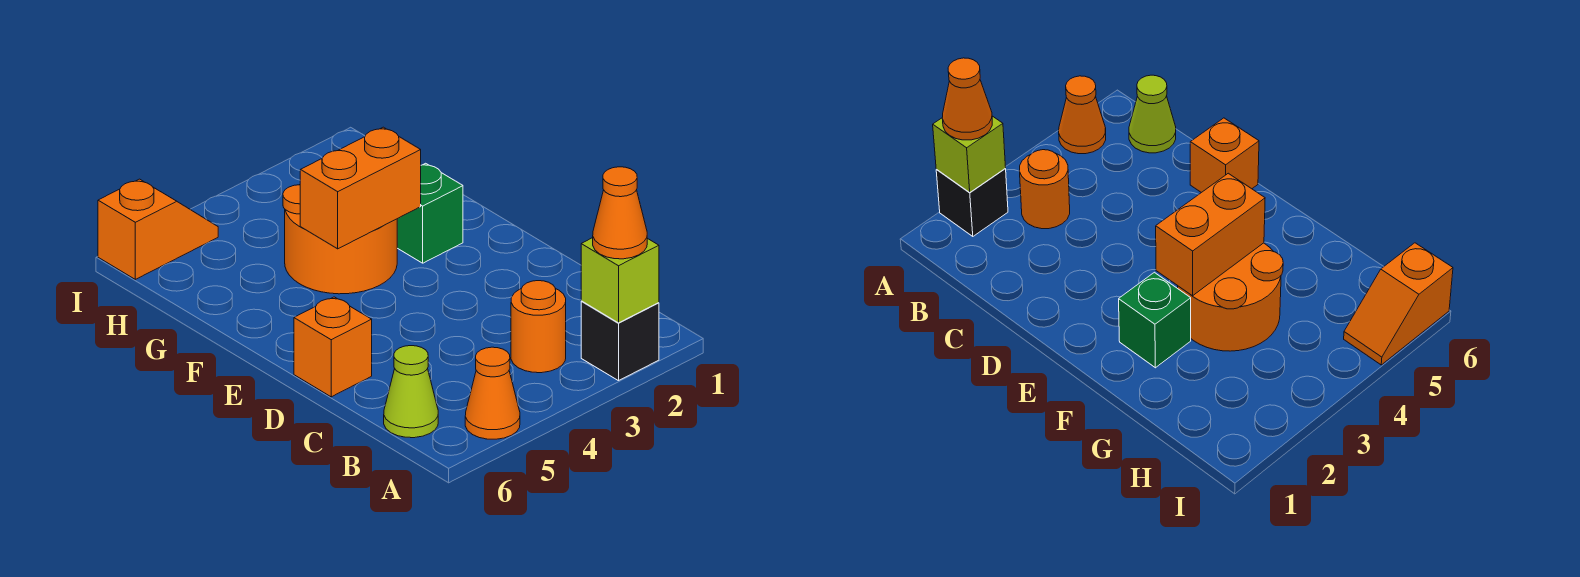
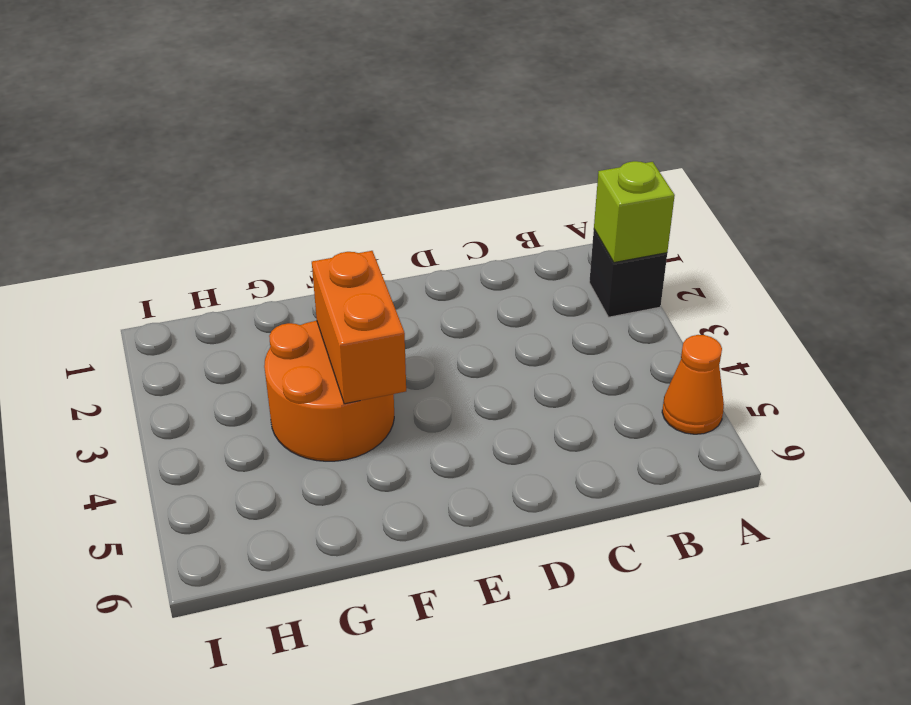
none -> orange round brick B3 level 1
none -> lime cone B6 level 1

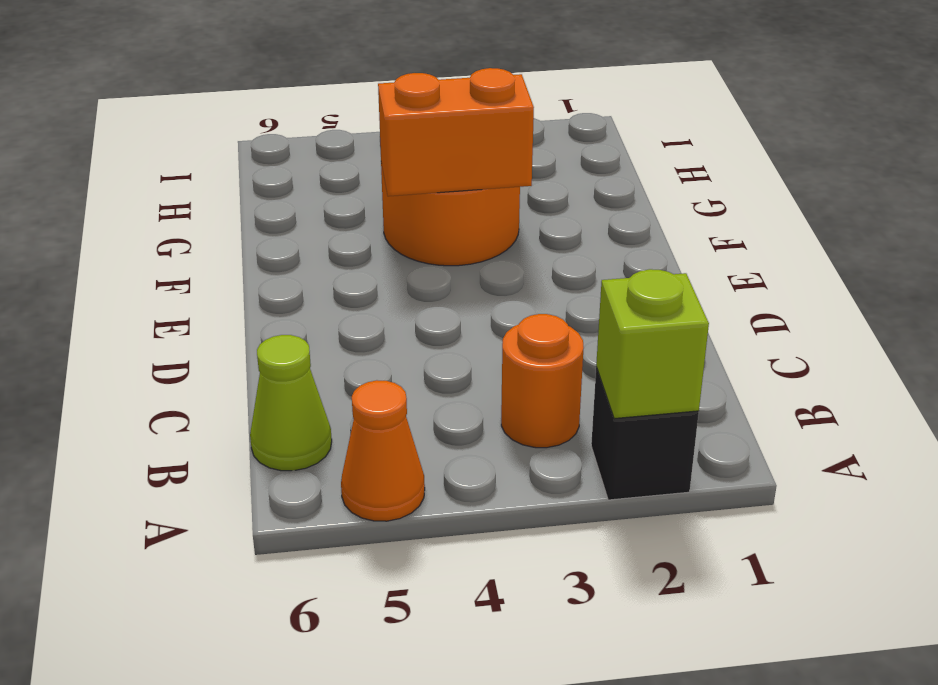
none -> orange brick D6 level 1
none -> green brick F2 level 1

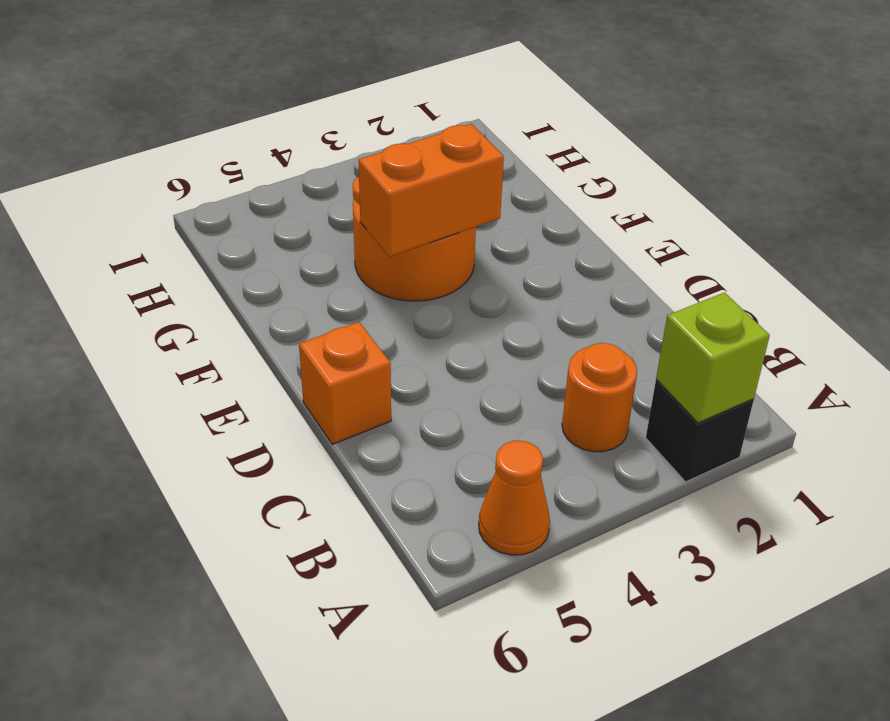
none -> lime cone B6 level 1
none -> green brick F2 level 1

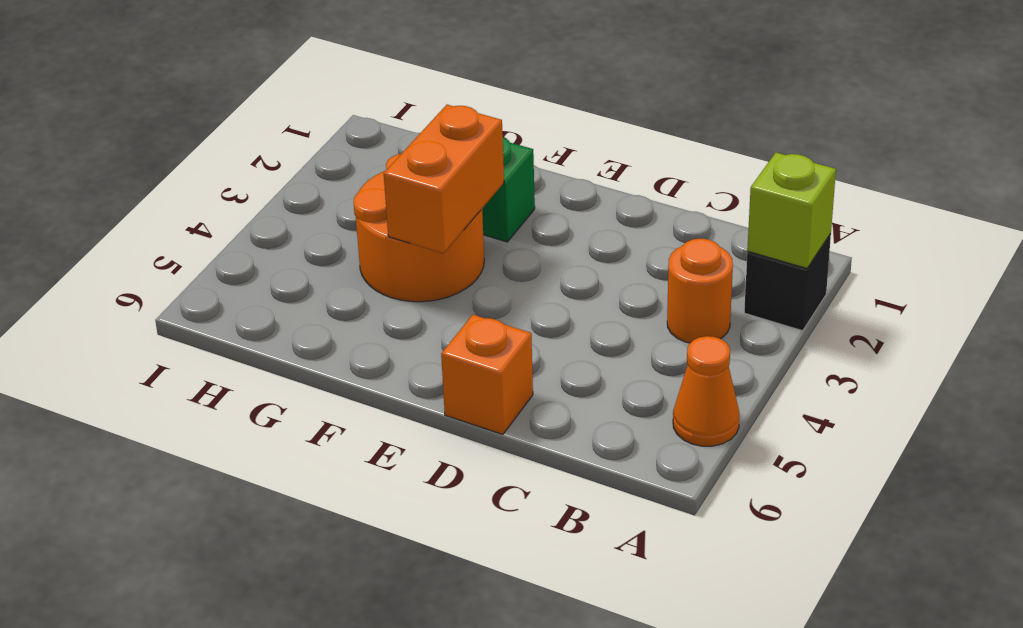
none -> lime cone B6 level 1
none -> orange slope I5:I6 level 1 top 6

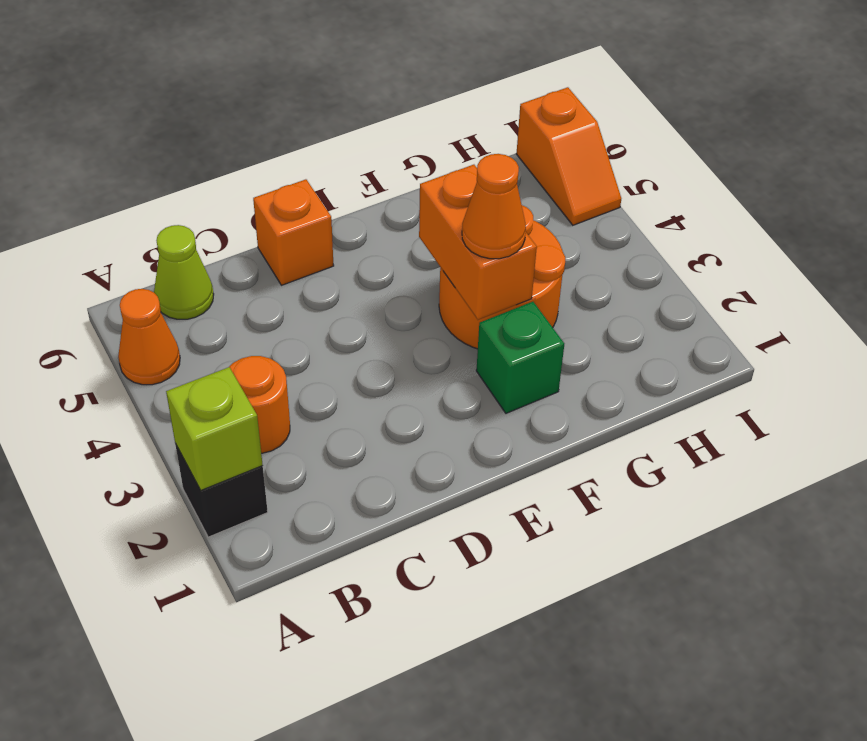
orange cone F3 level 3 -> orange cone A2 level 3

